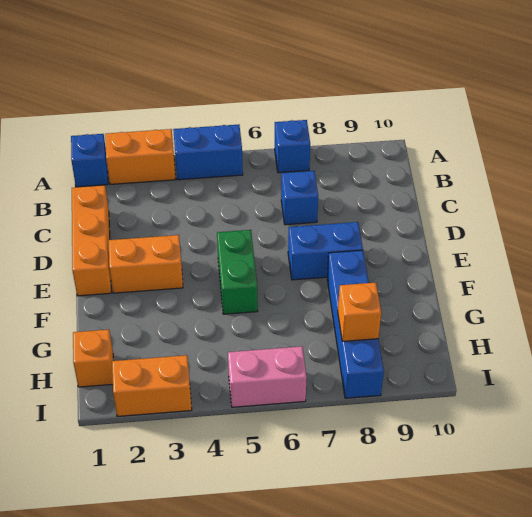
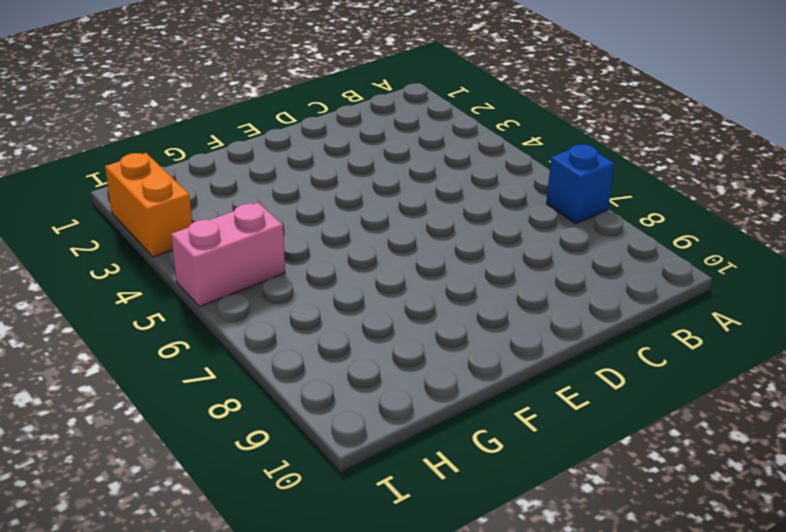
pink brick H5:I5 level 1 -> pink brick I5:I6 level 1
none -> blue brick A1 level 1
none -> orange brick A2:A3 level 1
none -> blue brick A4:A5 level 1

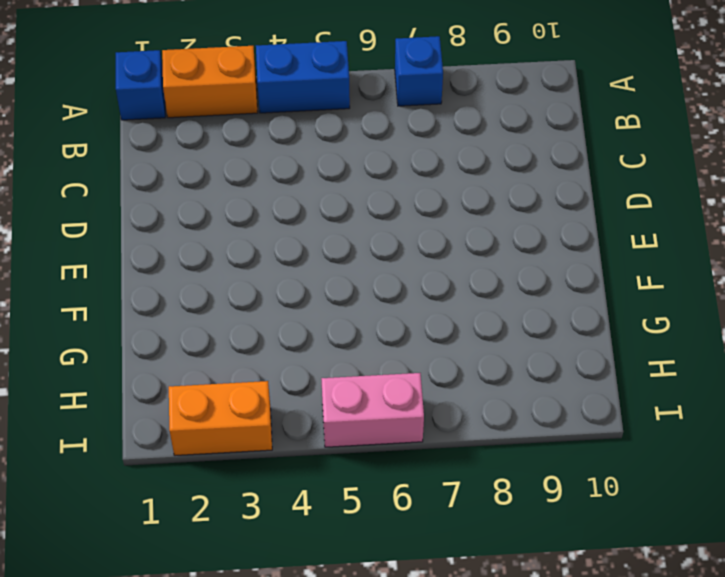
none -> orange brick C1:E1 level 1
none -> blue brick C7 level 1
none -> orange brick E2:E3 level 1

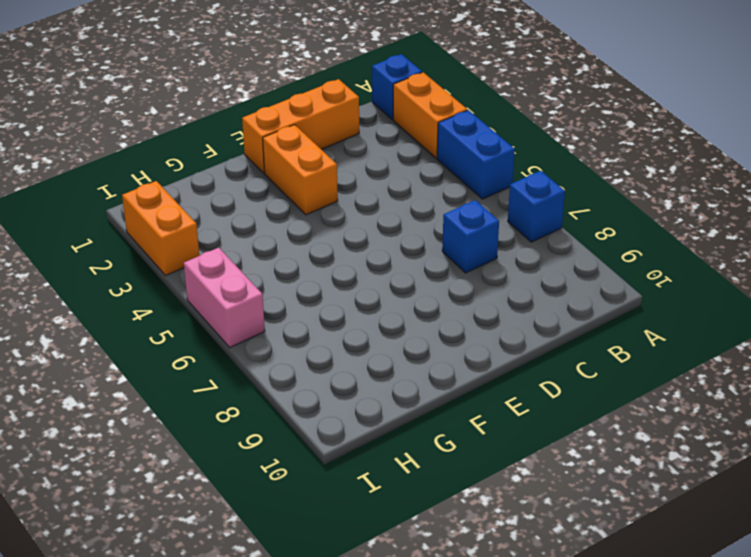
none -> green brick E5:F5 level 1
none -> blue brick E7:E8 level 1
none -> blue brick F8:I8 level 1

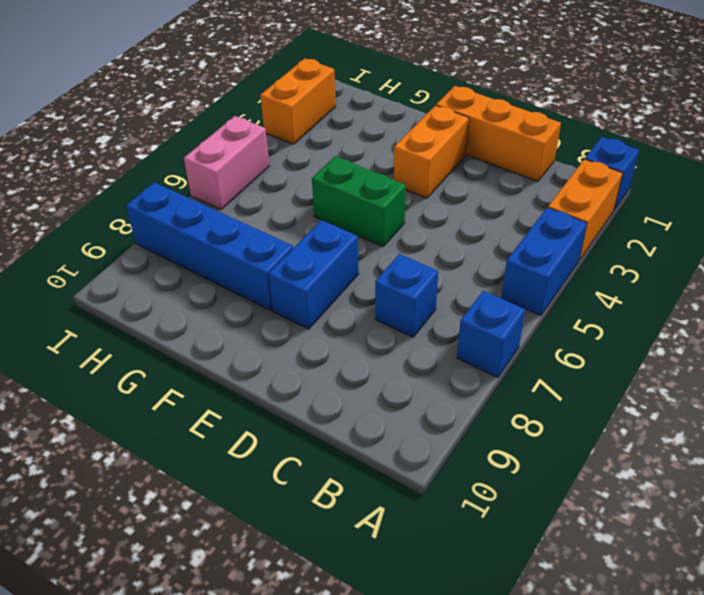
none -> orange brick H1 level 1
none -> orange brick H8 level 2

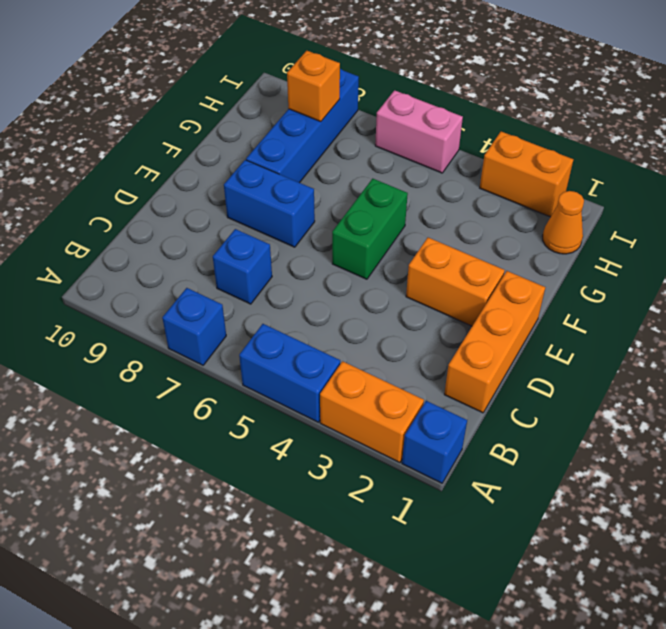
orange cone H1 level 1 -> orange brick H1 level 1

